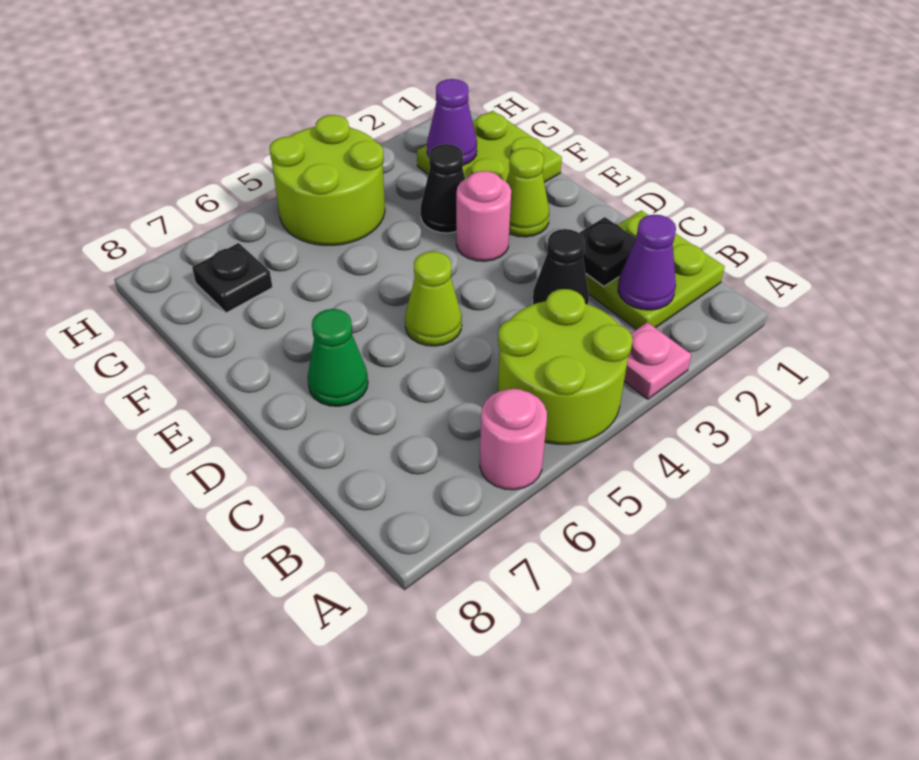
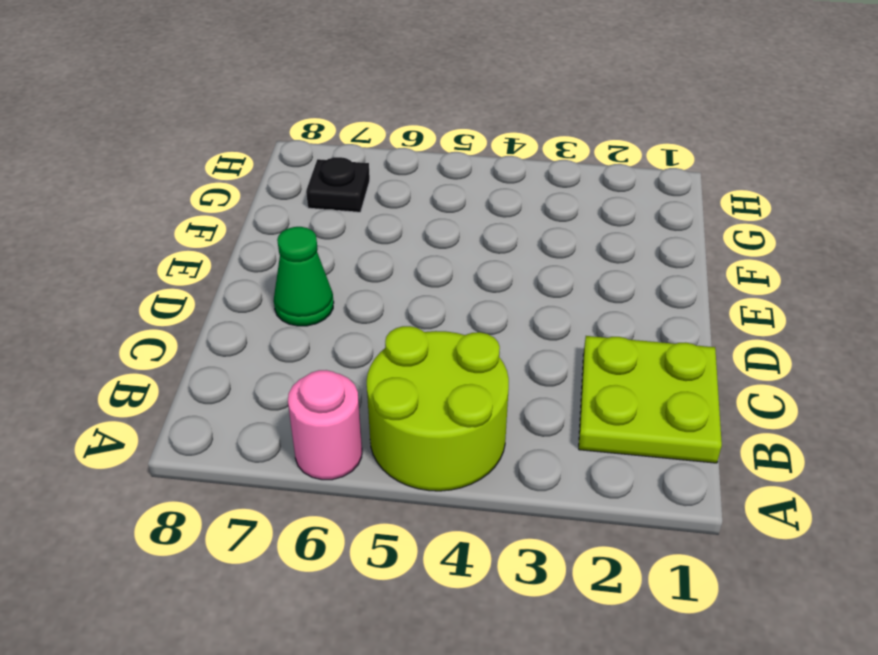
none -> pink plate A3 level 1
none -> black cone C3 level 1
none -> lime cone D5 level 1

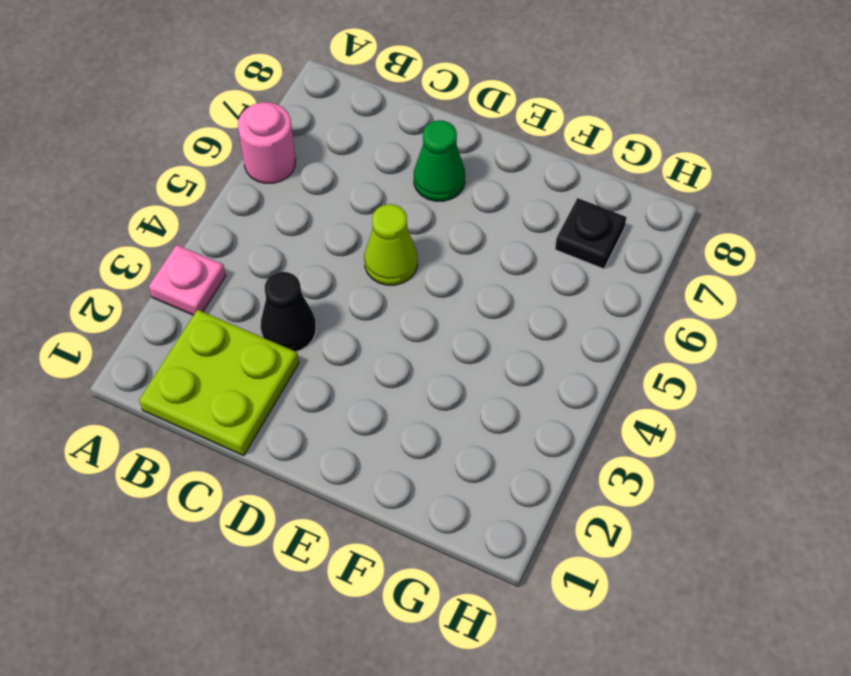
none -> lime round brick A4:B5 level 1
none -> lime cone E2 level 1
none -> pink round brick E3 level 1

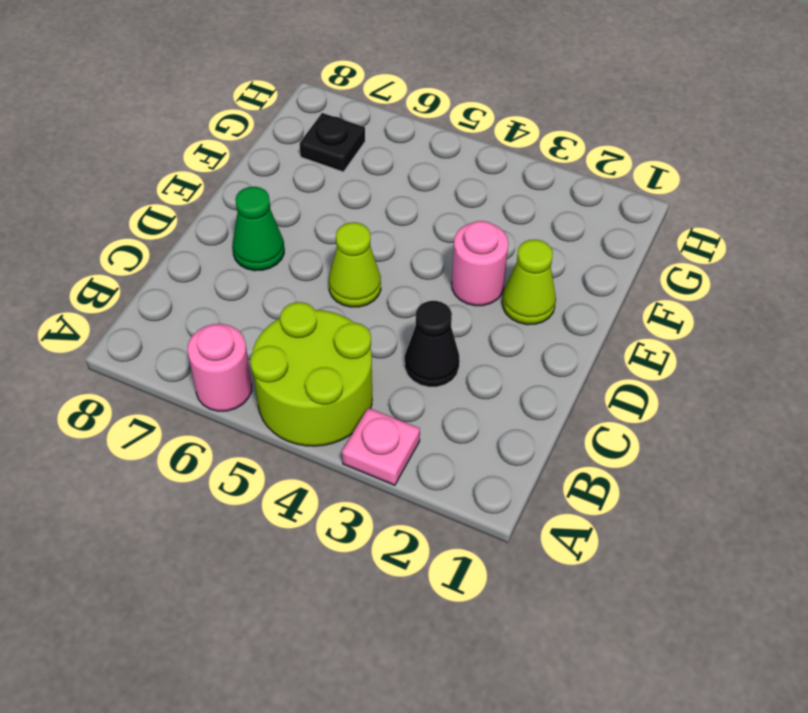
none -> lime plate B1:C2 level 1
none -> lime plate F1:G2 level 1
none -> black cone F3 level 1

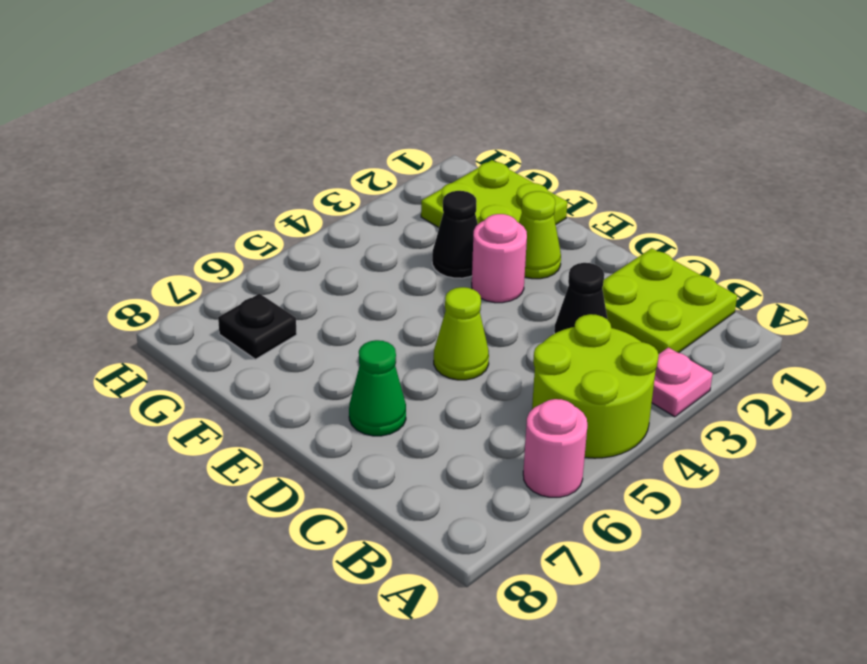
none -> lime round brick G4:H5 level 1
none -> purple cone B2 level 2
none -> black plate C2 level 2

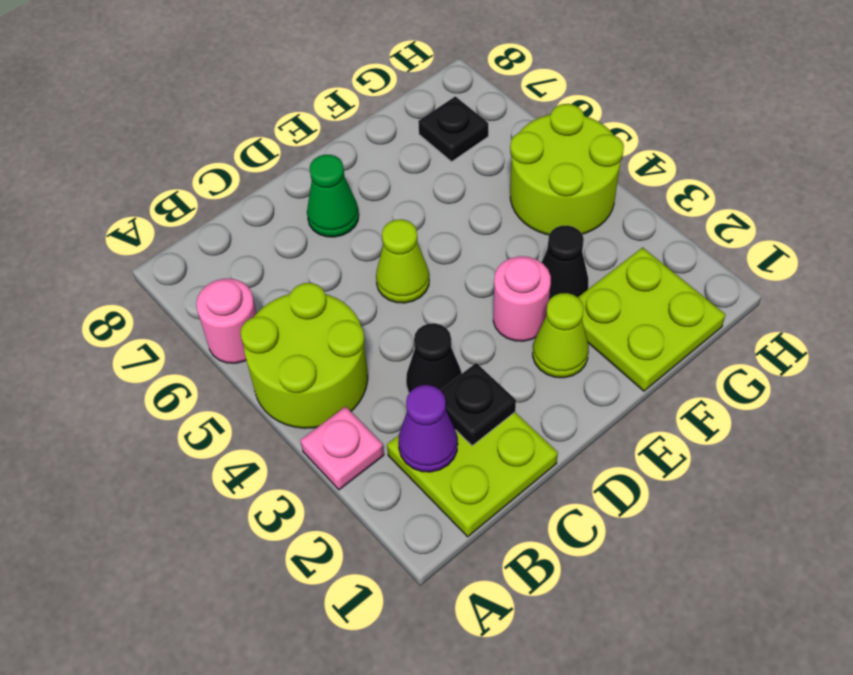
none -> purple cone G2 level 2

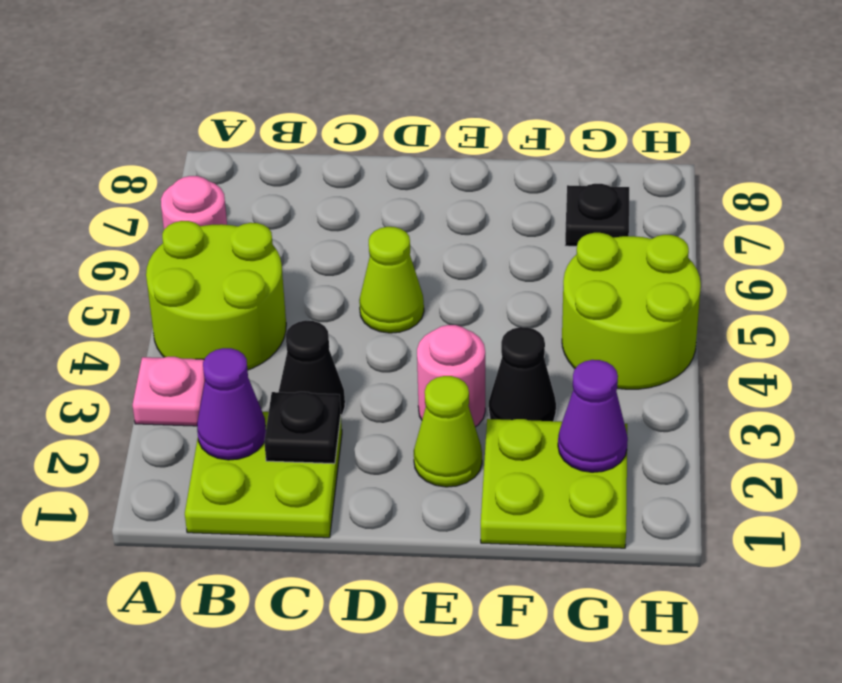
none -> green cone D7 level 1

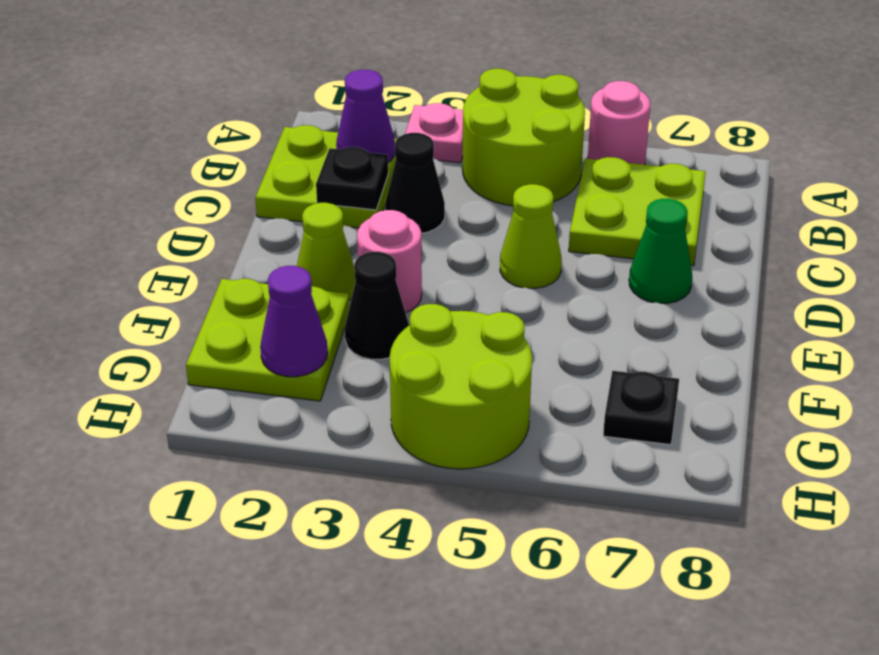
lime plate B6:C7 level 1 -> none

